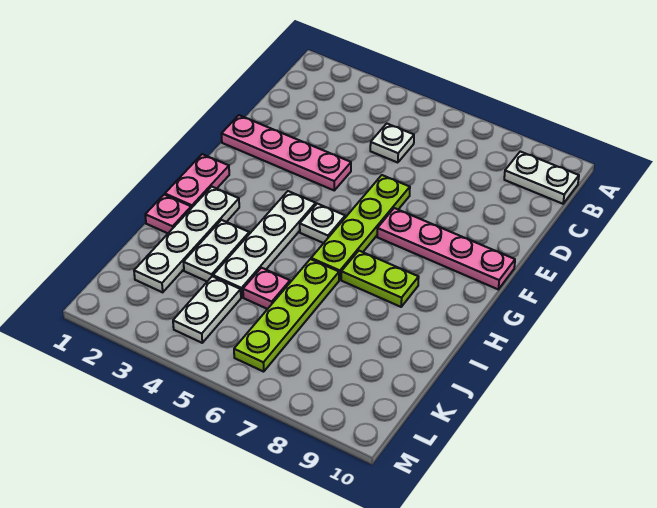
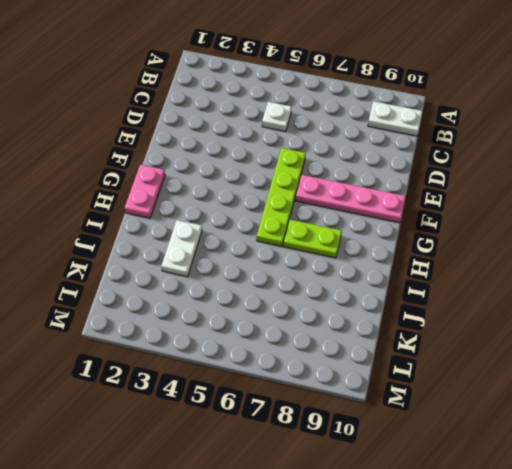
none -> pink plate E1:E4 level 1
none -> white plate G4:J4 level 1
none -> white plate G5 level 1

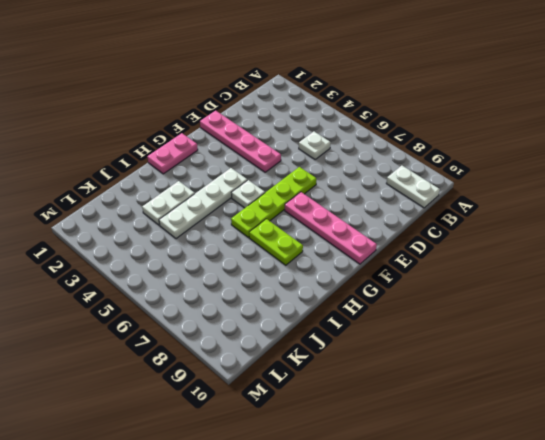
none -> white plate H2:K2 level 1
none -> pink plate I1 level 1
none -> lime plate I6:L6 level 1

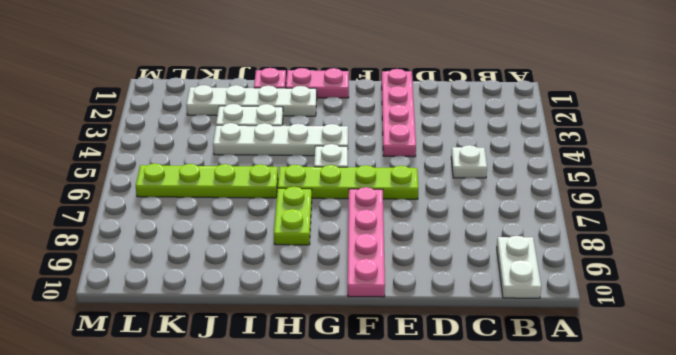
none -> pink plate J5 level 1
none -> white plate K4:L4 level 1

